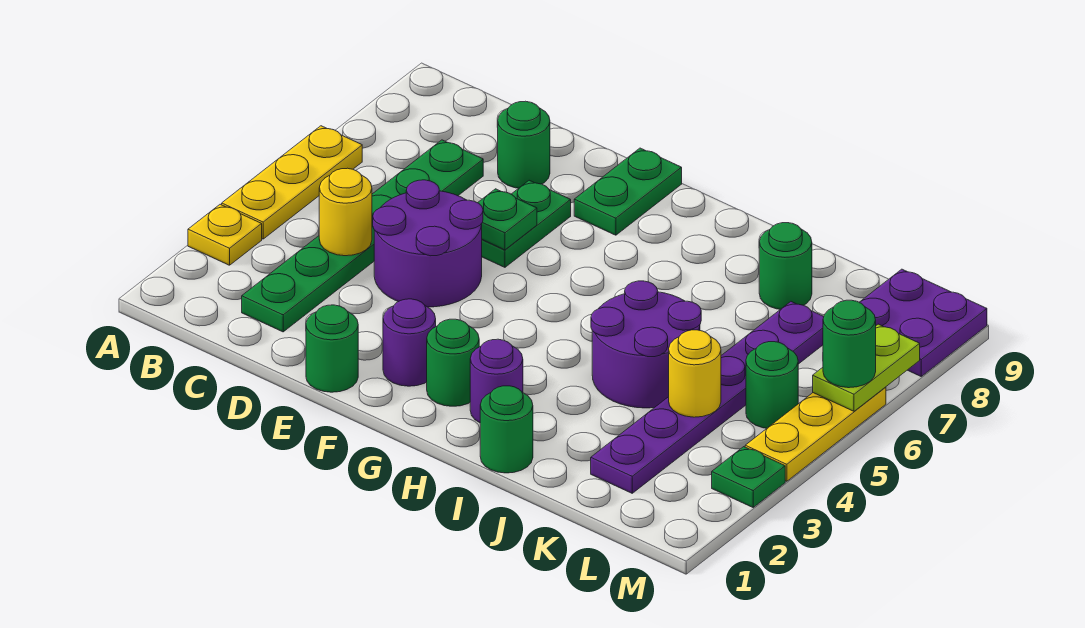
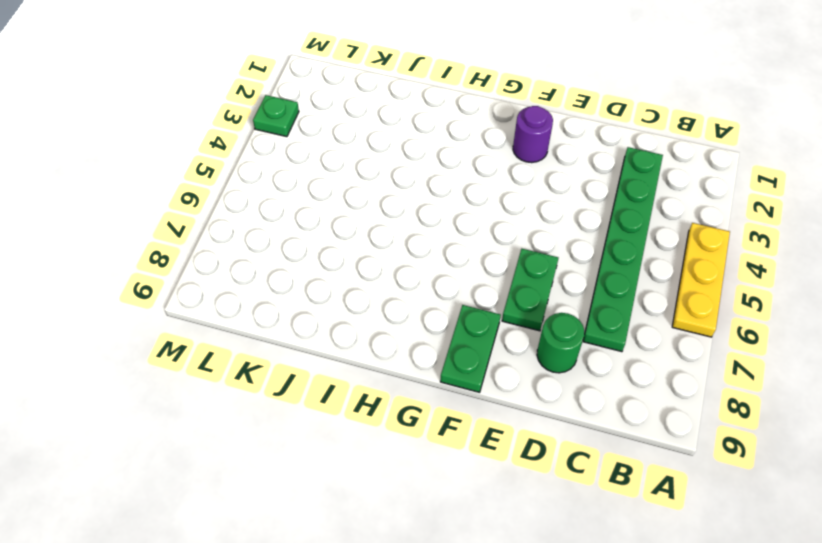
none -> yellow plate A3 level 1
none -> purple round brick D4:E5 level 1
none -> green round brick E1 level 1

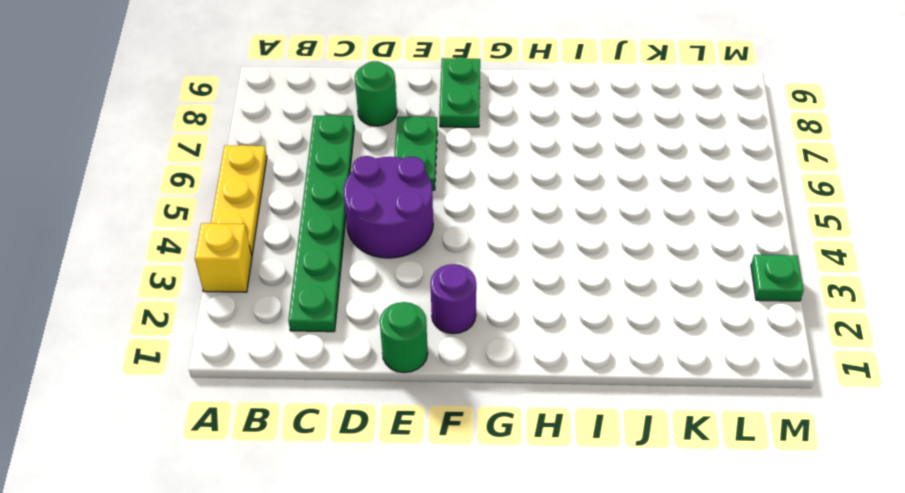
yellow brick A3 level 1 -> yellow plate A3 level 1
none -> green round brick G2 level 1
none -> purple round brick H2 level 1
none -> green round brick I1 level 1

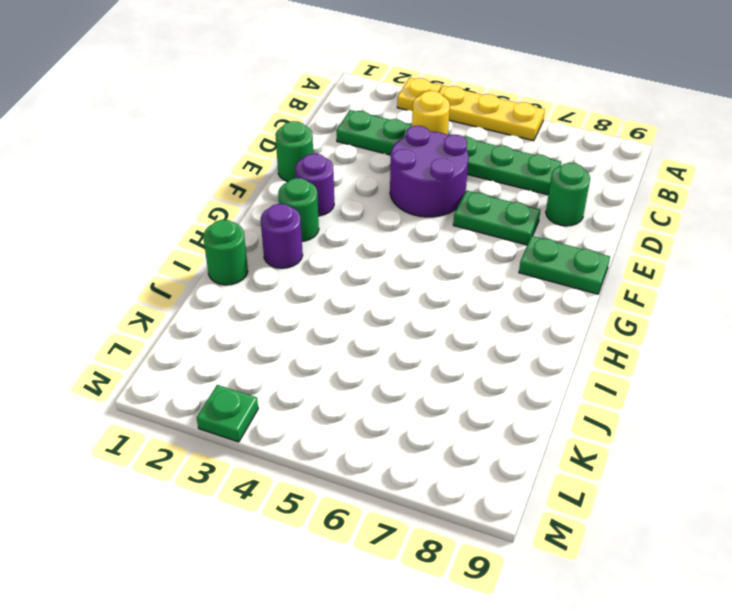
none -> purple round brick I4:J5 level 1
none -> green round brick J8 level 1
none -> purple plate K2:K7 level 1

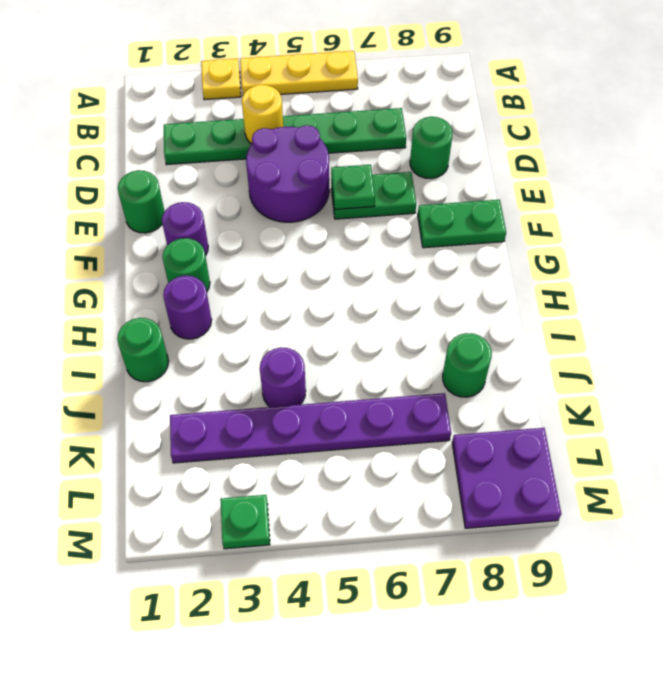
purple round brick J4 level 1 -> purple round brick I4:J5 level 1
none -> green round brick L5 level 1
none -> yellow plate M4:M6 level 1
none -> yellow round brick K4 level 2

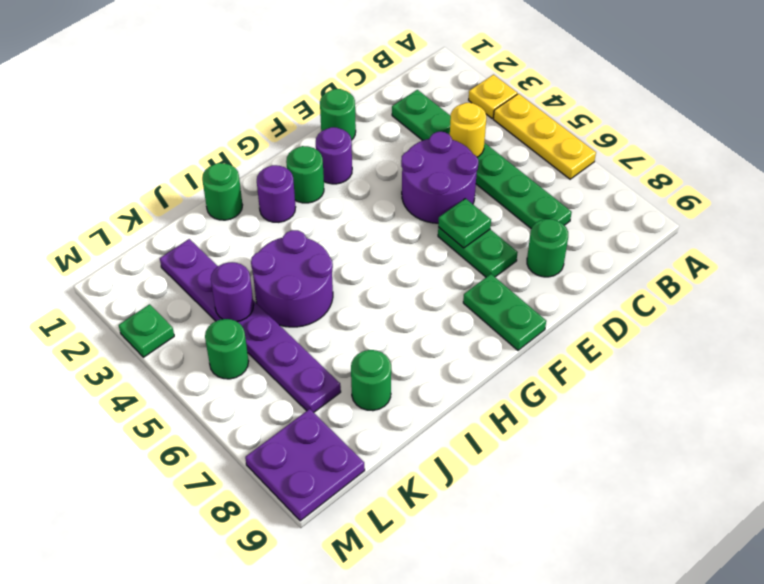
purple round brick K4 level 2 -> yellow round brick K4 level 2
none -> yellow plate M4:M6 level 1
none -> lime plate M6:M7 level 2
none -> green round brick M6 level 3

